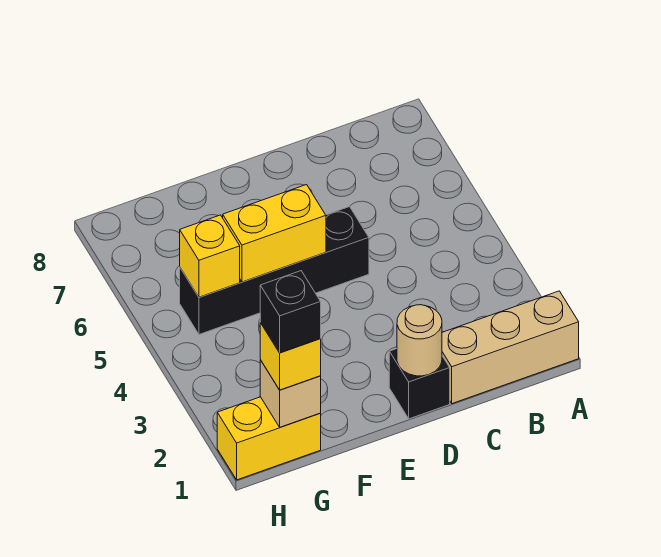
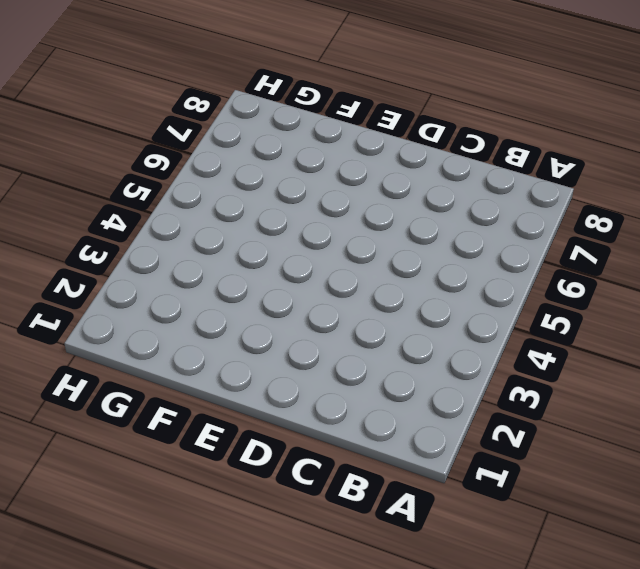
none -> tan brick A1:C1 level 1
none -> black brick D1 level 1

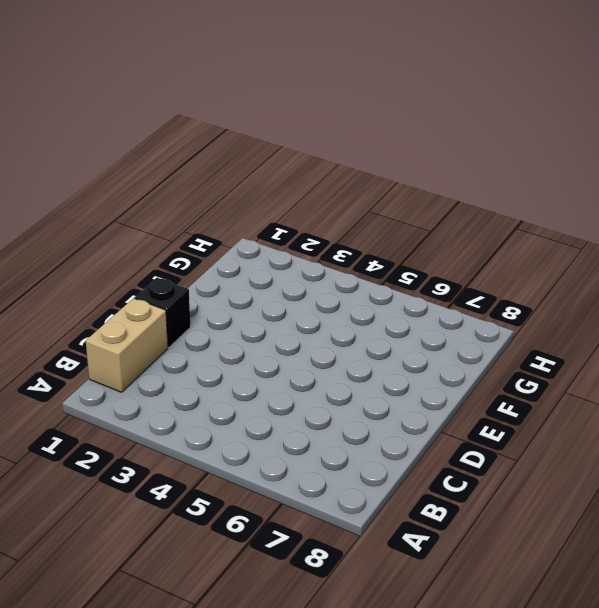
tan brick B1:C1 level 1 -> tan brick A1:C1 level 1
none -> black brick D5:G5 level 1
none -> yellow brick G1:H1 level 1

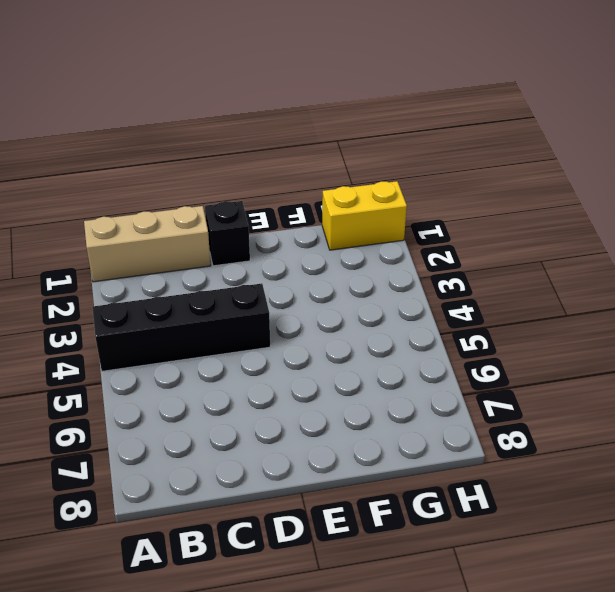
black brick A4:D4 level 1 -> black brick D5:G5 level 1
none -> tan round brick D1 level 2
none -> yellow brick E5:F5 level 2

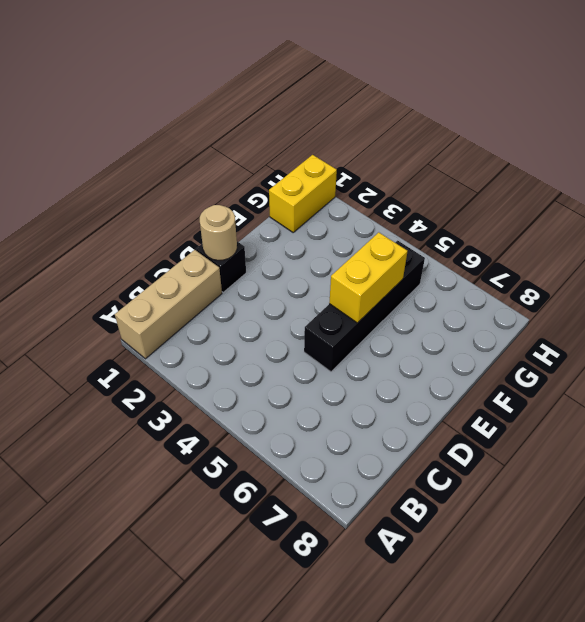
none -> tan brick G1 level 2
none -> yellow brick G5 level 2

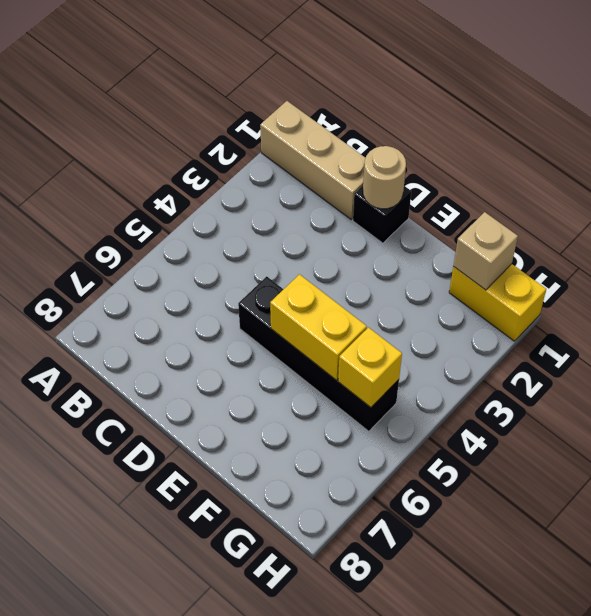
none -> yellow brick G1 level 3
none -> black brick G1 level 4

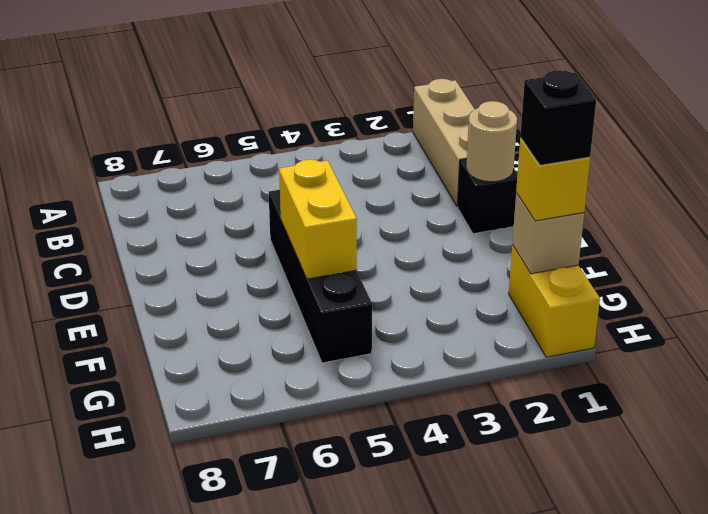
none -> yellow brick G5 level 2

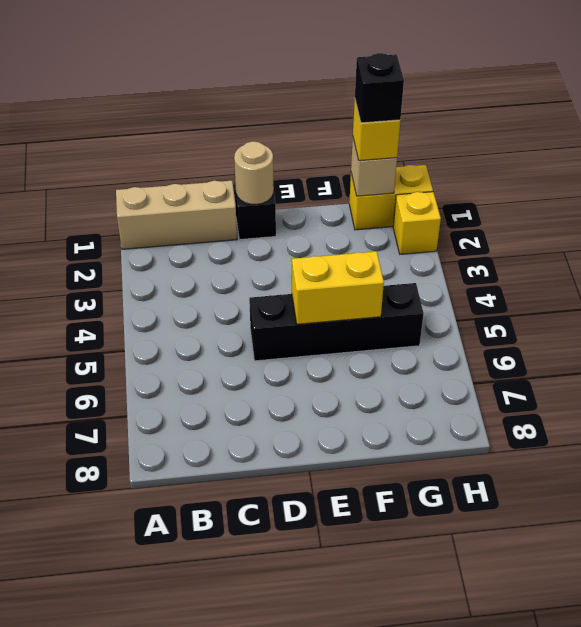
yellow brick H2 level 1 -> yellow brick G5 level 2

